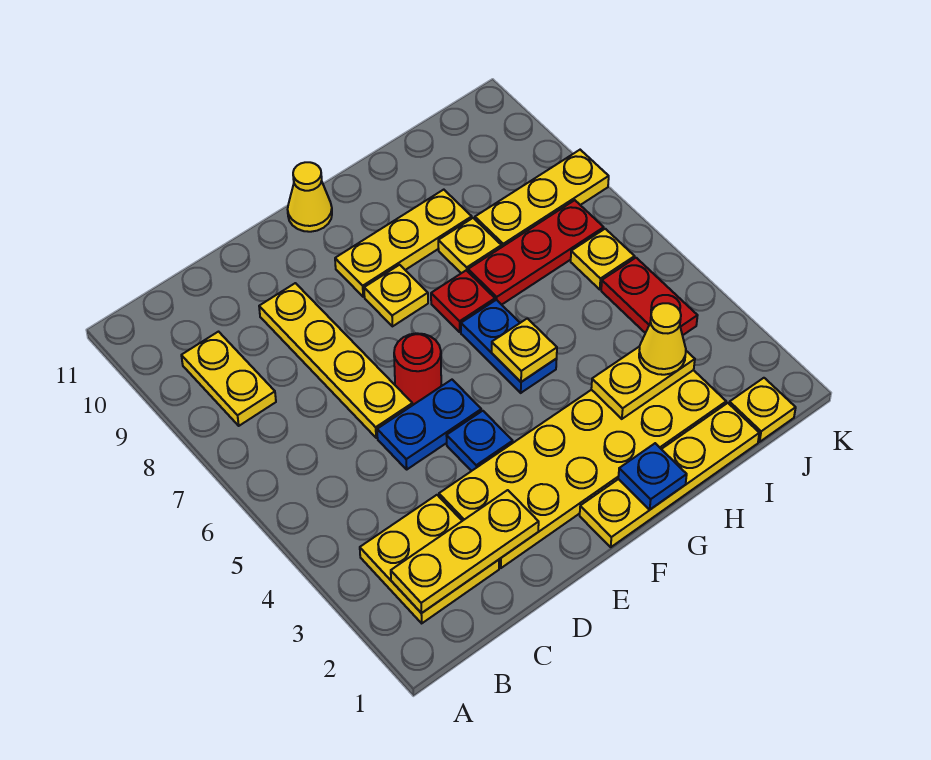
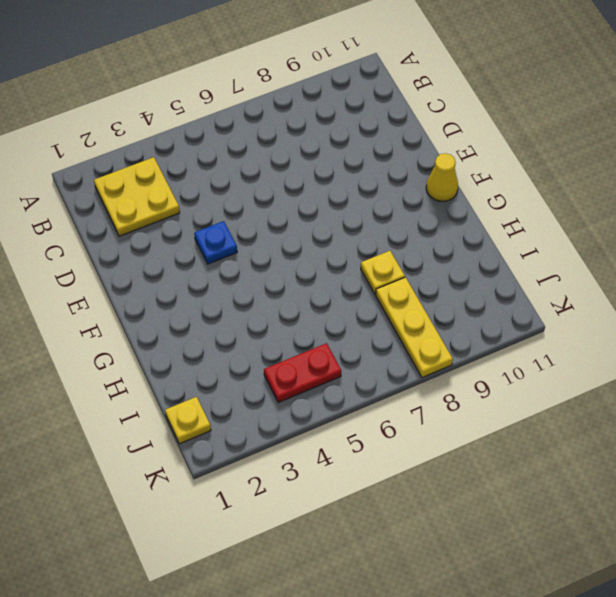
none -> yellow plate B8:B9 level 1
none -> yellow plate D2:I3 level 1
none -> blue plate D5:E5 level 1

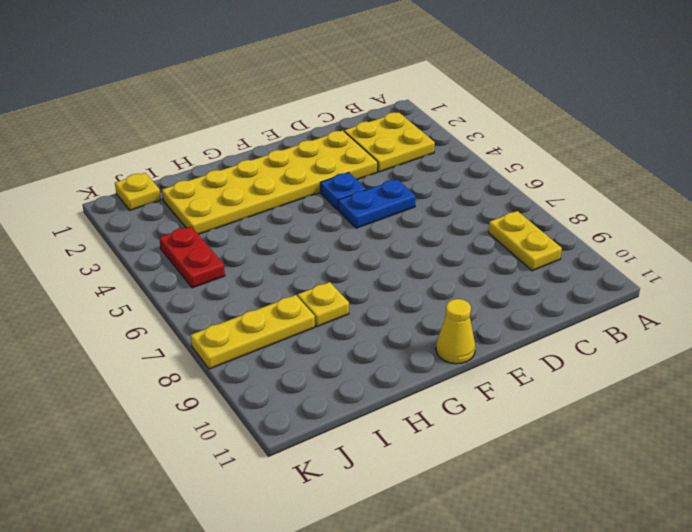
none -> yellow plate D6:D9 level 1
none -> red round brick E6 level 1
none -> yellow plate F1:I1 level 1

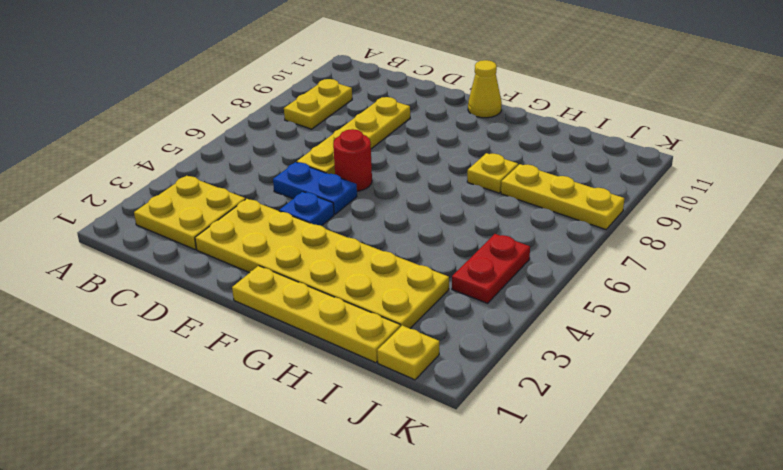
none -> yellow plate F8 level 1
none -> yellow plate F9:H9 level 1
none -> blue plate G5:G6 level 1

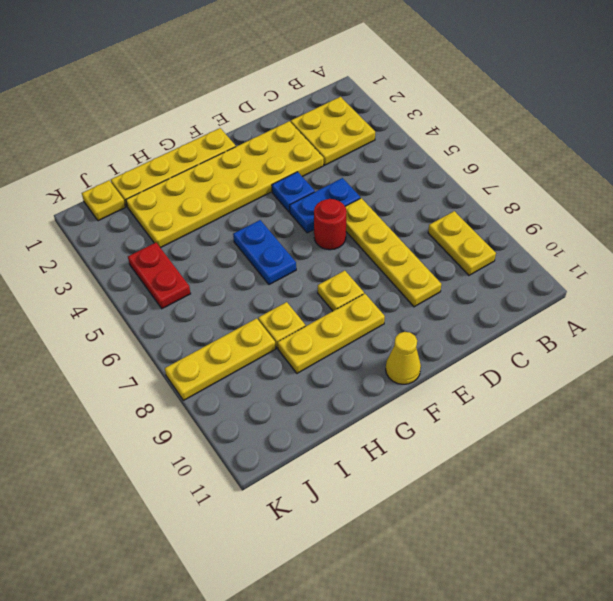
none -> red plate G7 level 1
none -> red plate H7:J7 level 1
none -> yellow plate J6 level 1

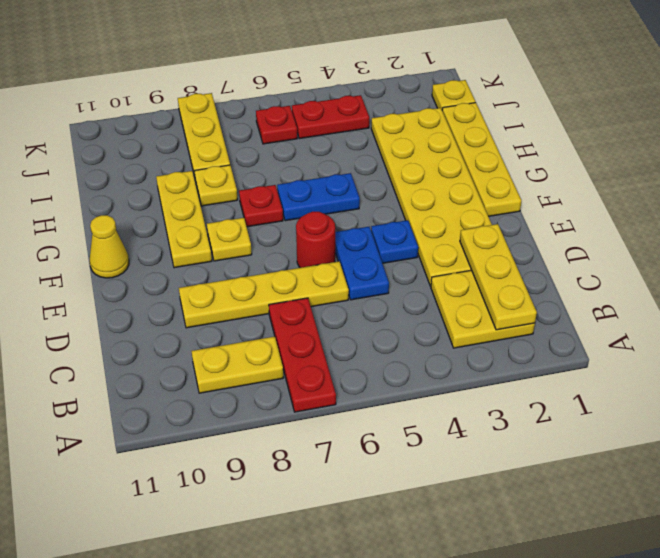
red plate A7:C7 level 1 -> red plate H7:J7 level 1
red plate J6 level 1 -> yellow plate J6 level 1
none -> blue plate G1 level 2
none -> yellow plate G5 level 2
none -> yellow plate H3:I3 level 2

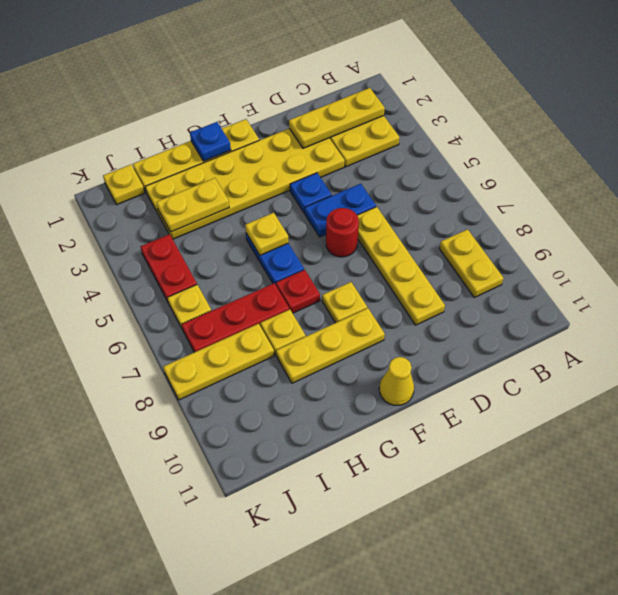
none -> yellow cone I3 level 3

